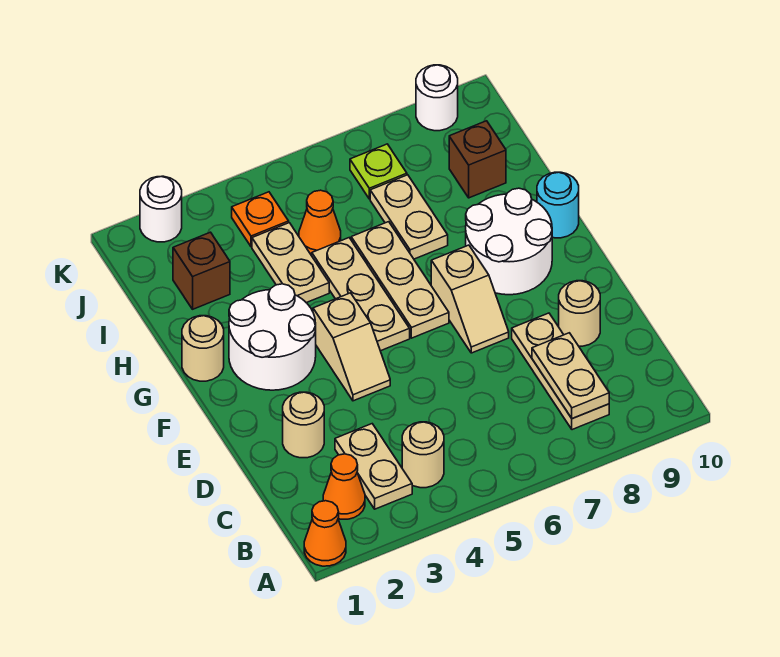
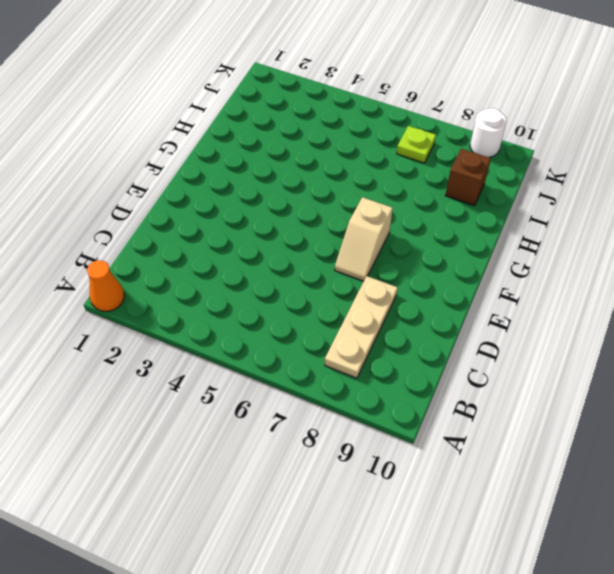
none -> orange cone B2 level 1
none -> tan plate B3:C3 level 1
none -> tan round brick B4 level 1

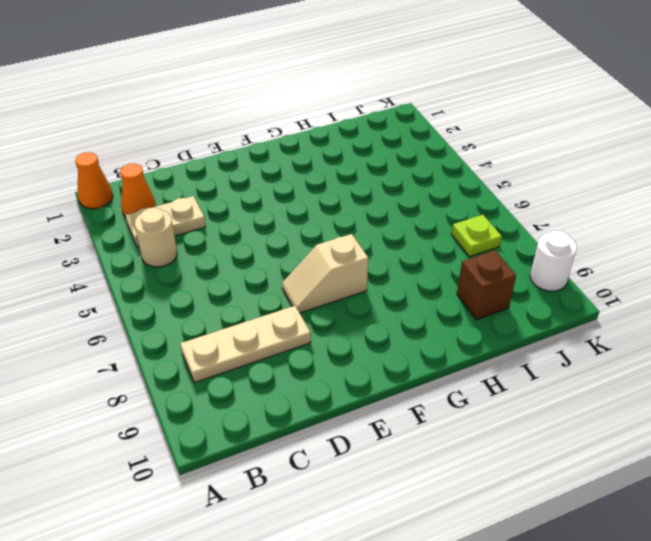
none -> tan round brick D2 level 1
none -> tan round brick D9 level 1
none -> tan slope E4:F4 level 1 top F

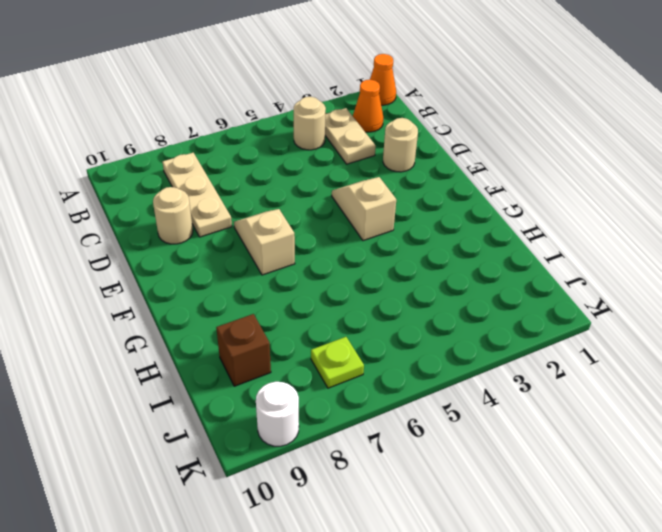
none -> white round brick F2:G3 level 1
none -> tan plate F5:H5 level 1
none -> tan plate F6:H6 level 1

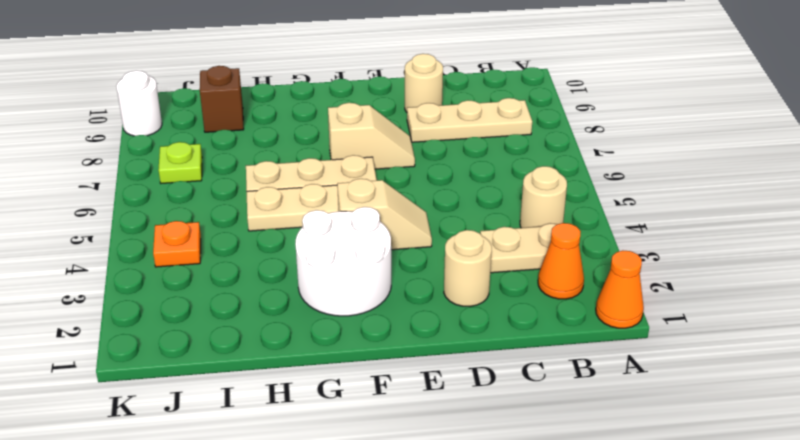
none -> white round brick F8:G9 level 1
none -> tan round brick G1 level 1
none -> cyan round brick G10 level 1

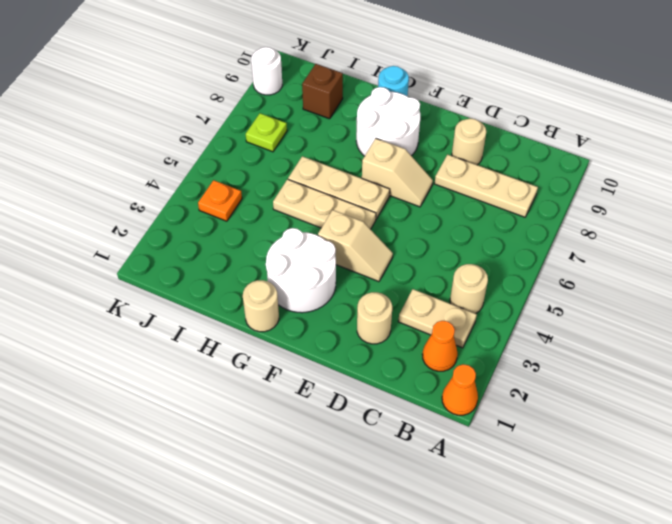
none -> tan plate H4:I4 level 1
none -> tan plate H7:I7 level 1
none -> brown brick I2 level 1

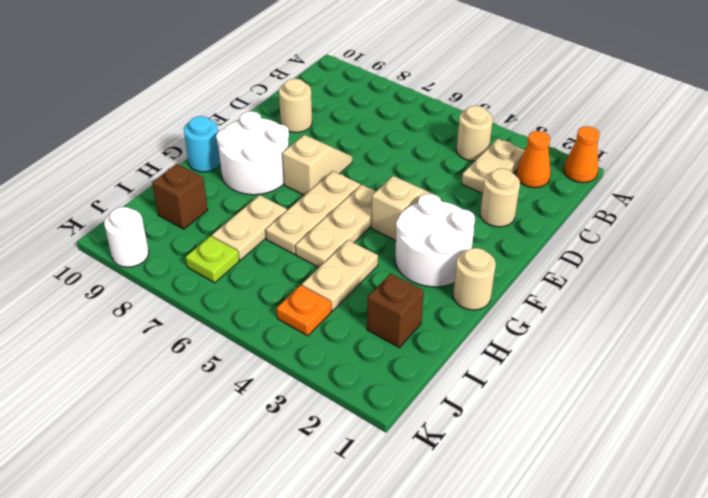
none -> tan plate B8:D8 level 1
none -> orange cone I5 level 1
none -> white round brick K2 level 1

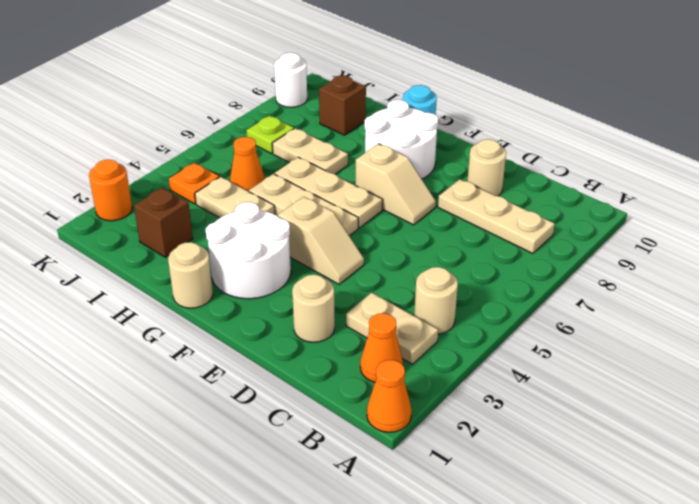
orange round brick K2 level 1 -> white round brick K2 level 1
none -> tan plate B8:C8 level 2

